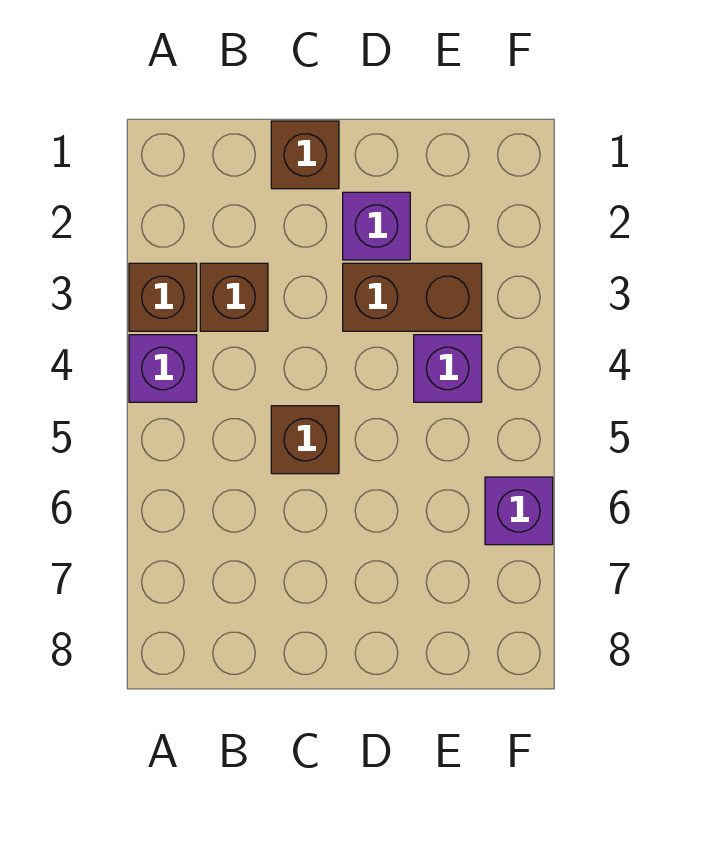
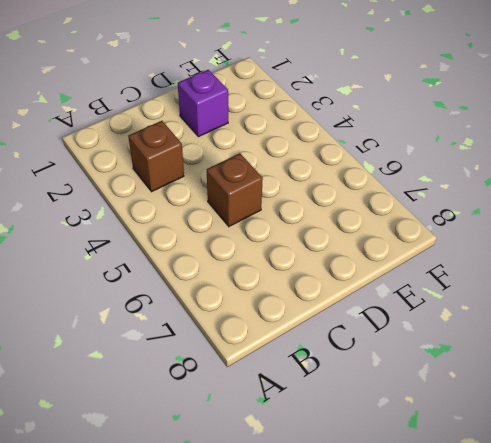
none -> brown brick A3 level 1
none -> purple brick A4 level 1

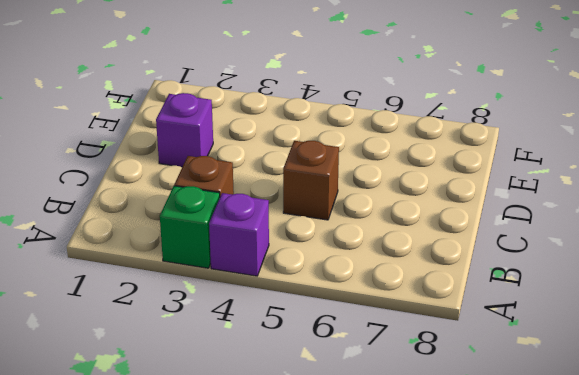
green brick A3 level 1 -> brown brick A3 level 1
none -> brown brick C1 level 1
none -> brown brick D3:E3 level 1

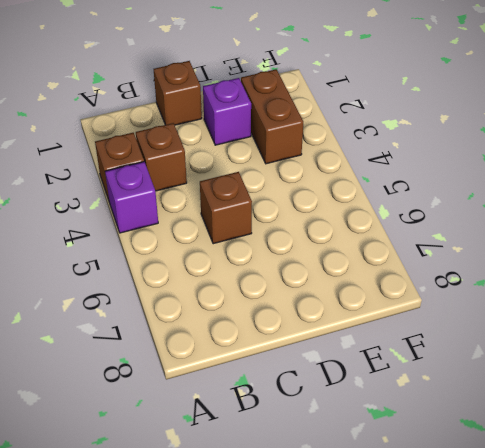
brown brick E2:E3 level 1 -> brown brick D3:E3 level 1
none -> purple brick E4 level 1
none -> purple brick F6 level 1

